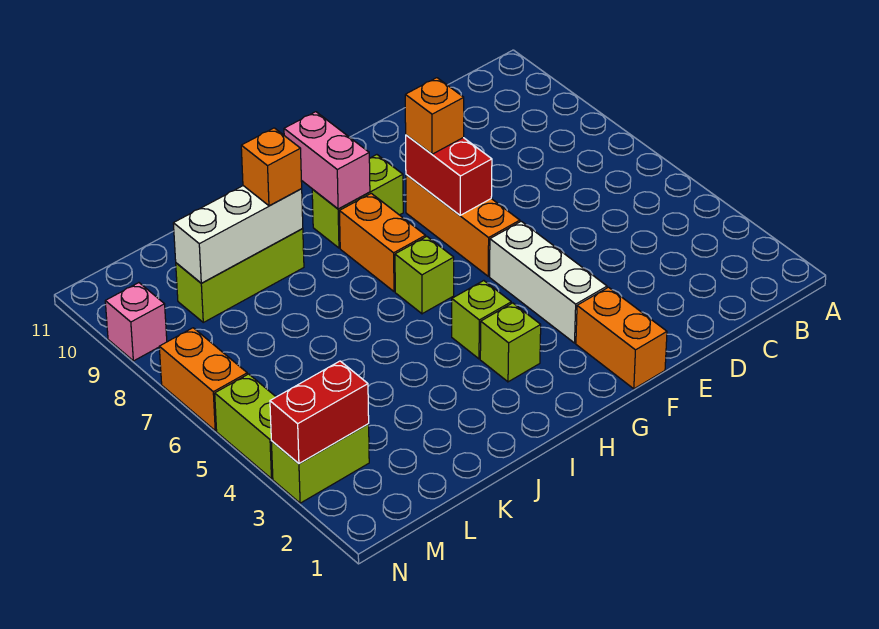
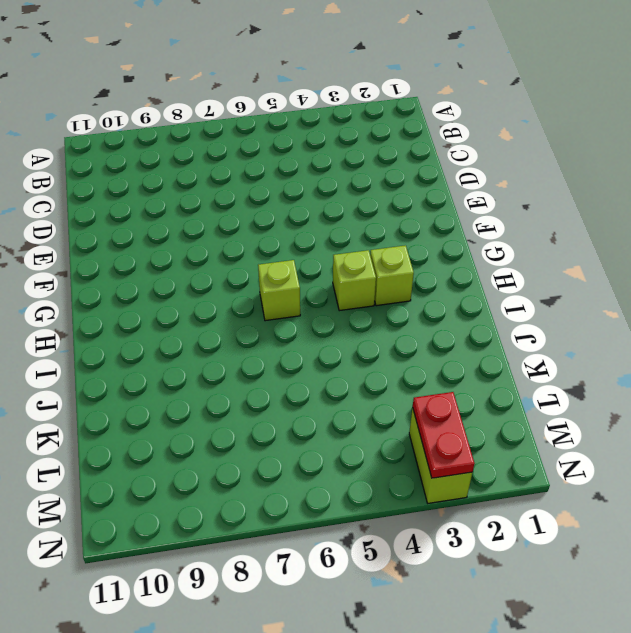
red plate M3:N3 level 2 -> red brick M3:N3 level 2
none -> orange brick F1:F2 level 1
none -> white brick F3:F5 level 1
none -> orange brick F6:F8 level 1

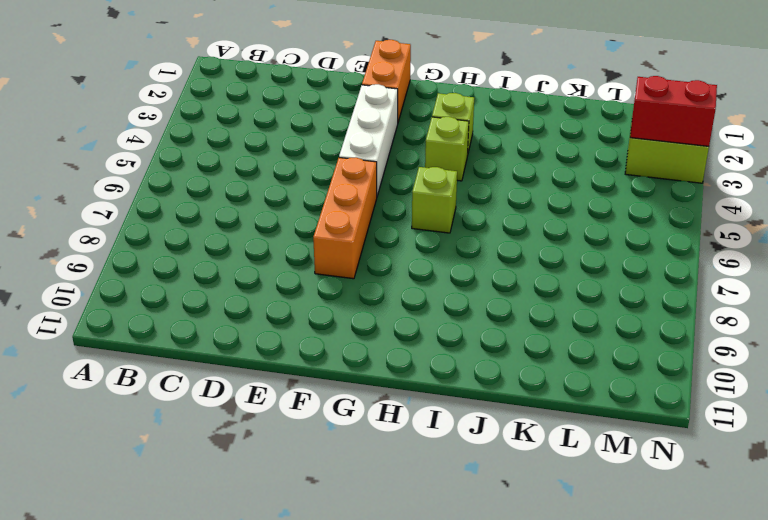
none -> lime brick G9:H9 level 1
none -> orange brick H7:H8 level 1
none -> lime brick J9:L9 level 1

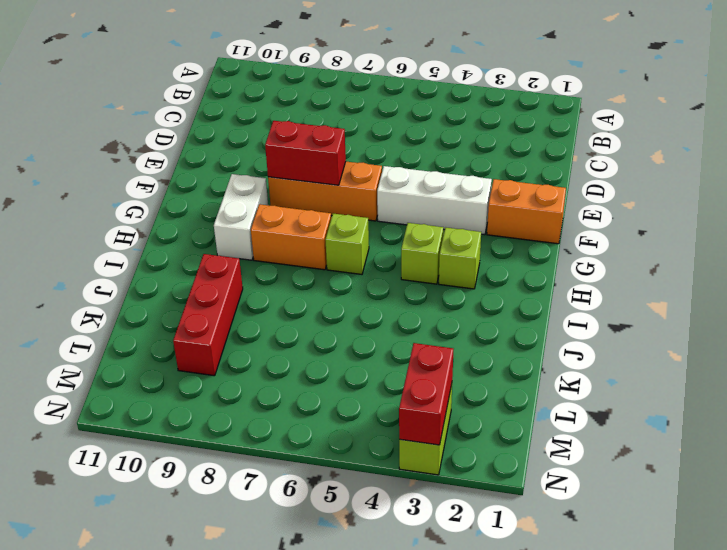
white brick G9:H9 level 1 -> lime brick G9:H9 level 1
red brick J9:L9 level 1 -> lime brick J9:L9 level 1
none -> lime brick N4:N5 level 1
none -> orange brick N6:N7 level 1
none -> pink brick N9 level 1

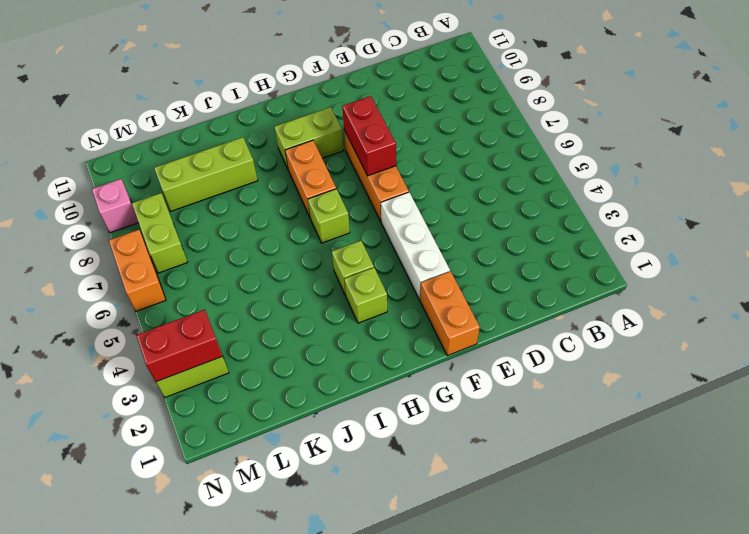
lime brick M7:M8 level 1 -> lime brick N4:N5 level 1
none -> pink brick H9:H10 level 2
none -> white brick J9:L9 level 2
none -> orange brick F8 level 3

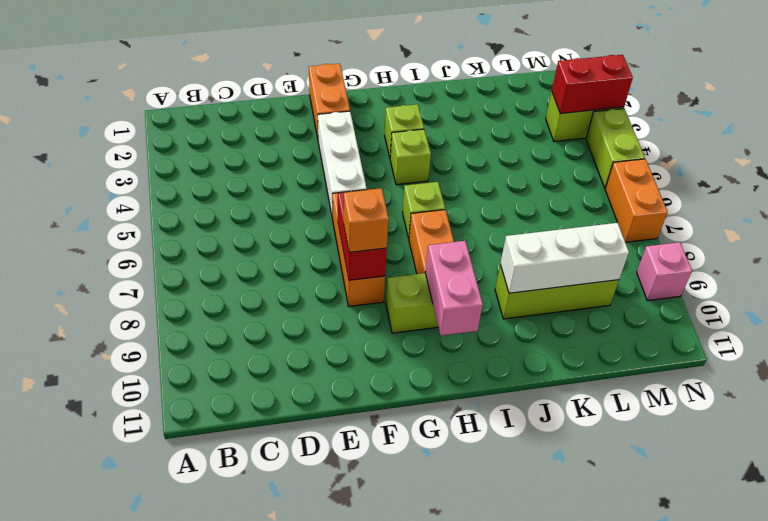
none -> orange brick J9 level 3

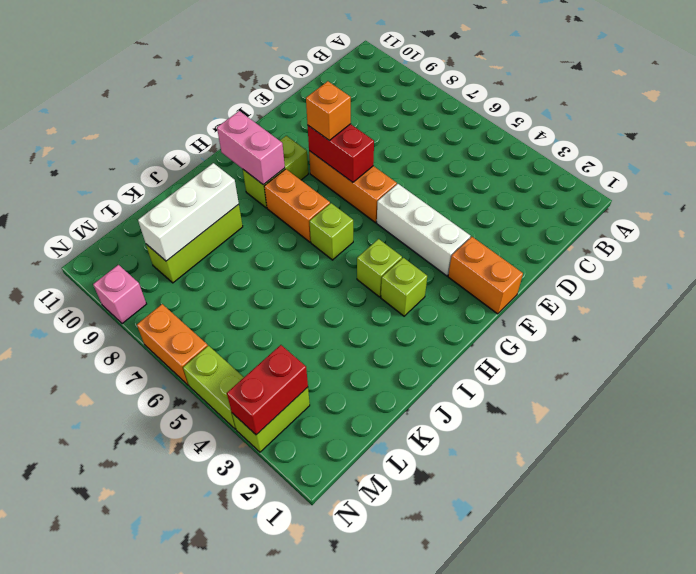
none -> orange brick J9 level 3

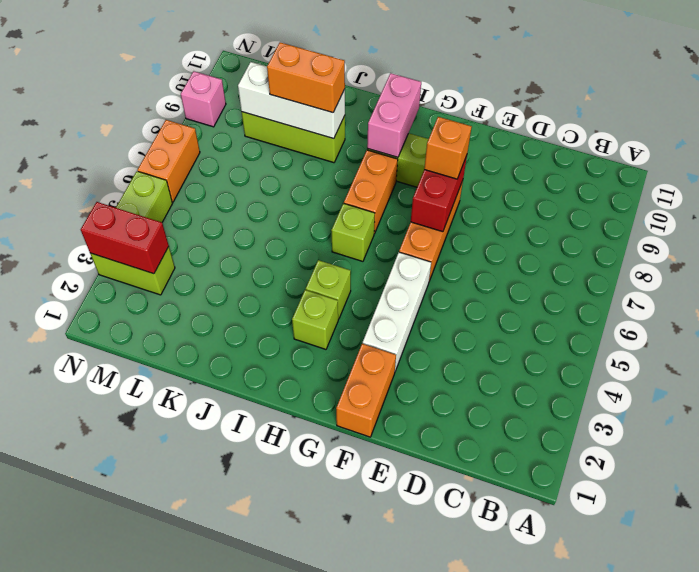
orange brick J9:K9 level 3 -> orange brick J9 level 3

